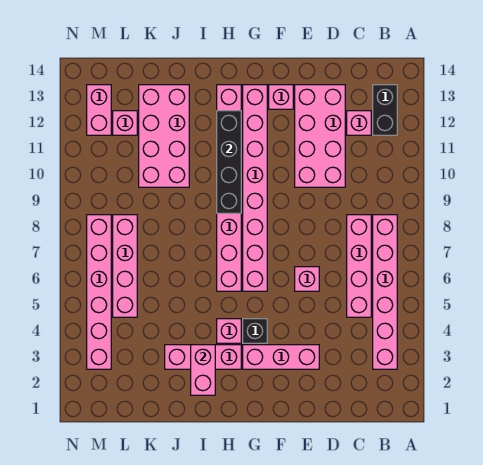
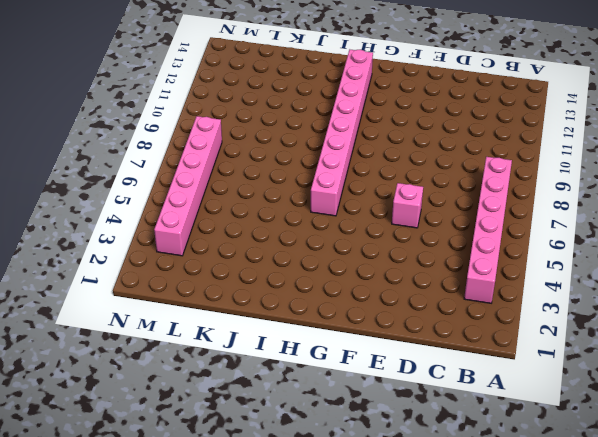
none -> black brick B12:B13 level 1
none -> pink brick C5:C8 level 1
none -> pink brick C12 level 1

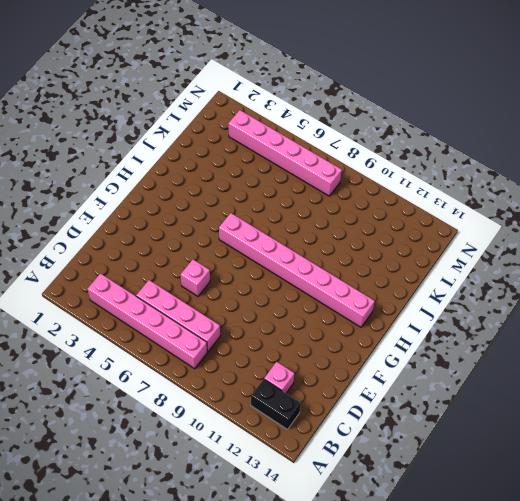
none -> pink brick D10:E13 level 1
none -> pink brick E3:G3 level 1
none -> pink brick F13 level 1

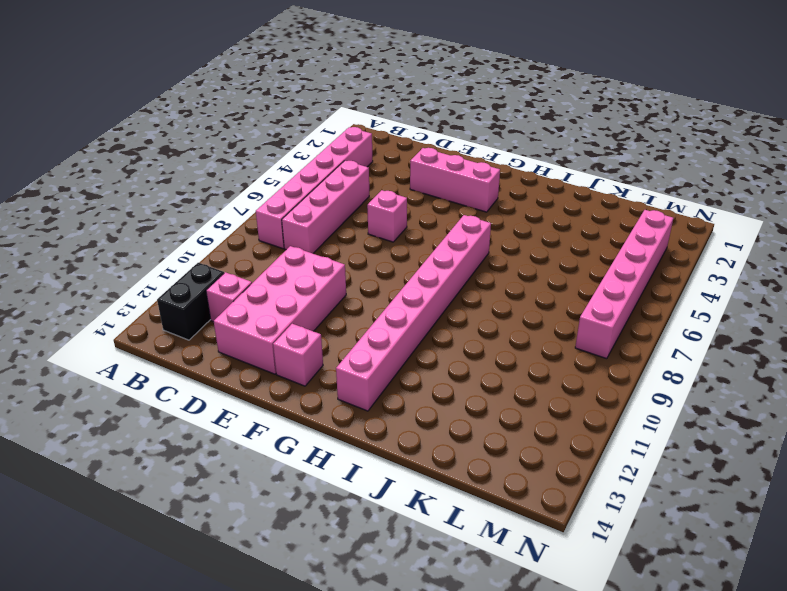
none -> black brick G4 level 1
none -> pink brick G6:G13 level 1
none -> pink brick H3:J3 level 1

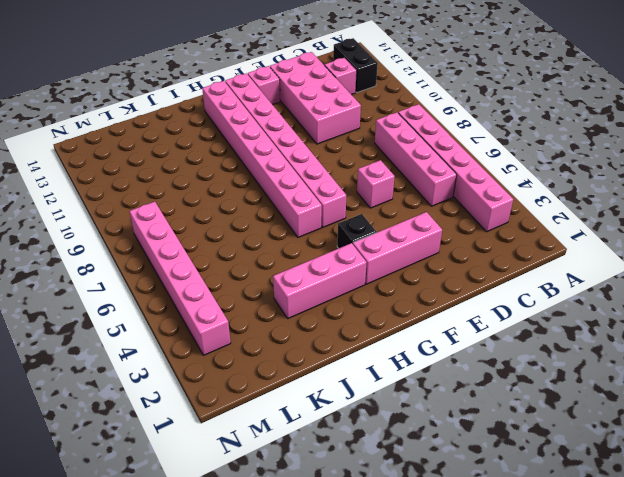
none -> pink brick H4 level 1
none -> pink brick J10:K13 level 1
none -> pink brick L5:L8 level 1

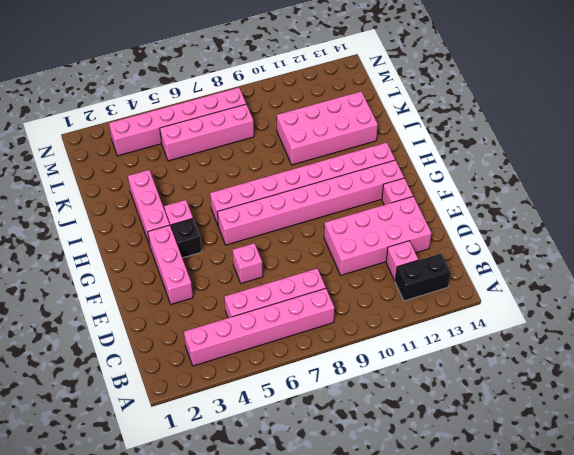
none -> pink brick L12 level 1
none -> pink brick M12:M13 level 1
none -> black brick H9:H12 level 2

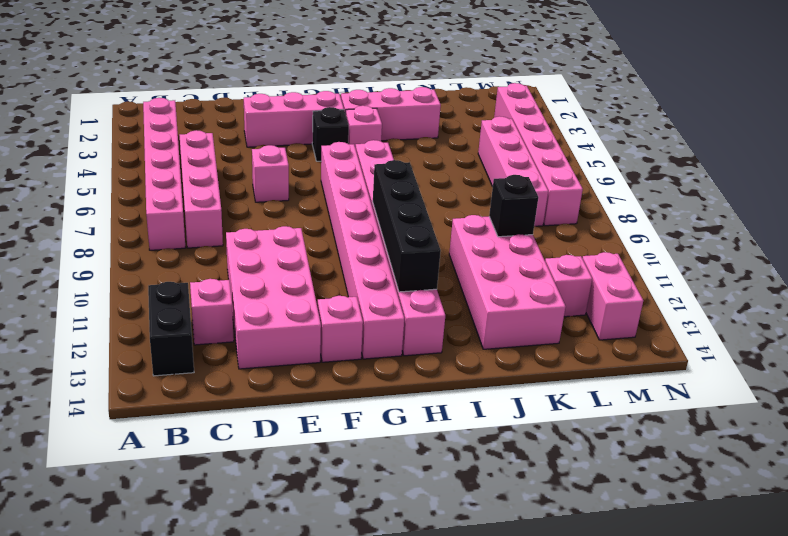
black brick K10 level 2 -> none
none -> pink brick I2:I3 level 2

